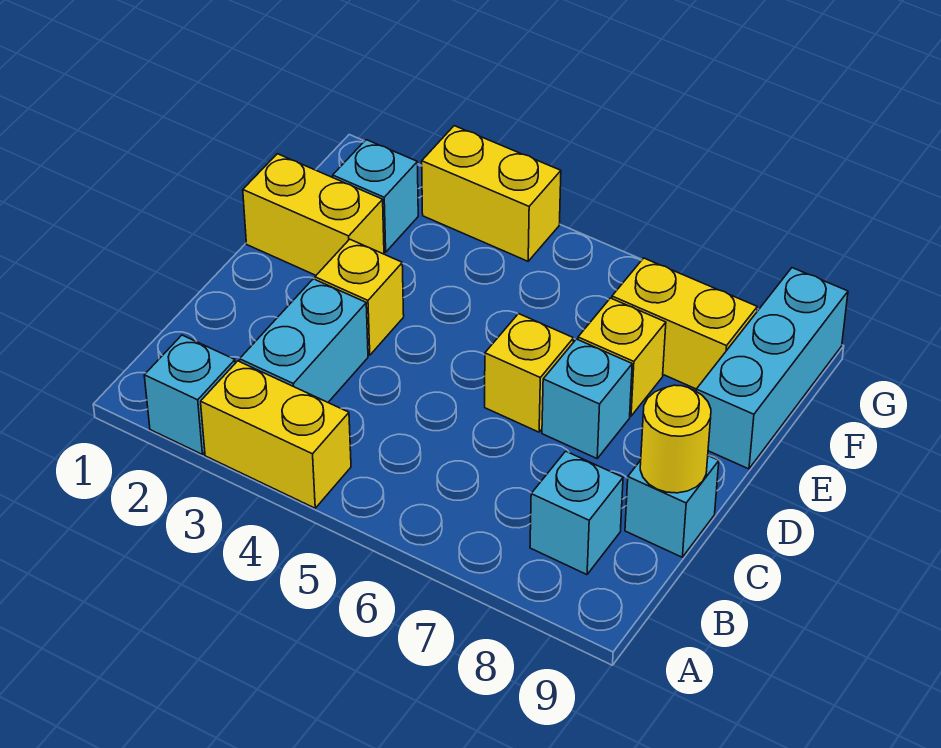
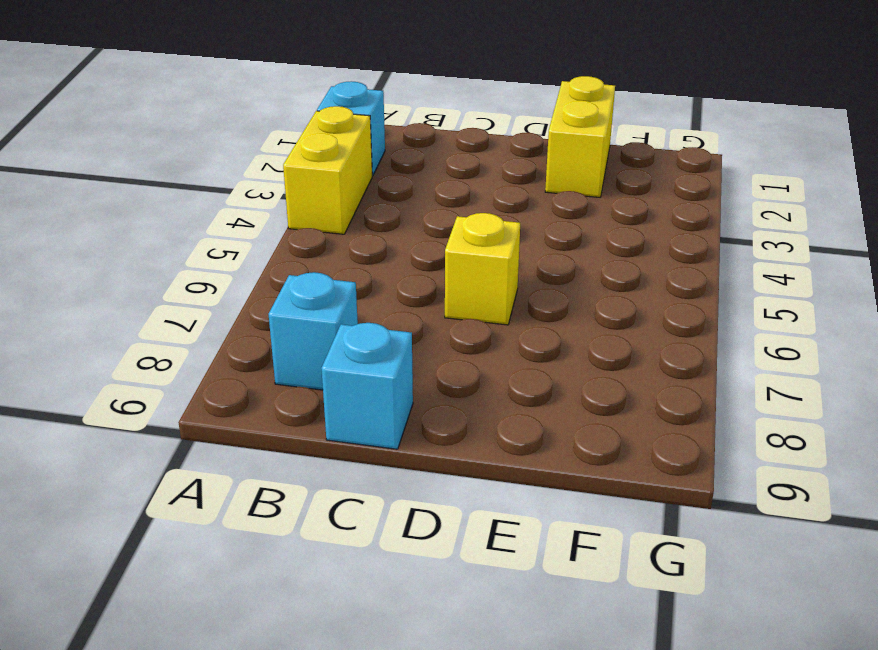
none -> cyan brick B3:C3 level 1
none -> yellow brick D3 level 1
none -> cyan brick D7 level 1

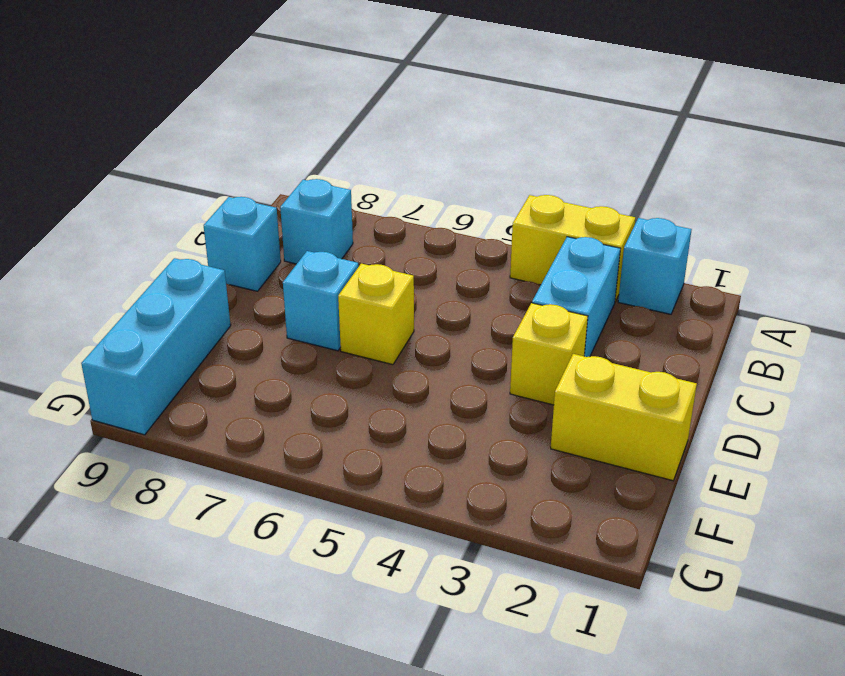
none -> yellow brick E7 level 1
none -> cyan brick F2 level 1
none -> yellow brick F7:F8 level 1

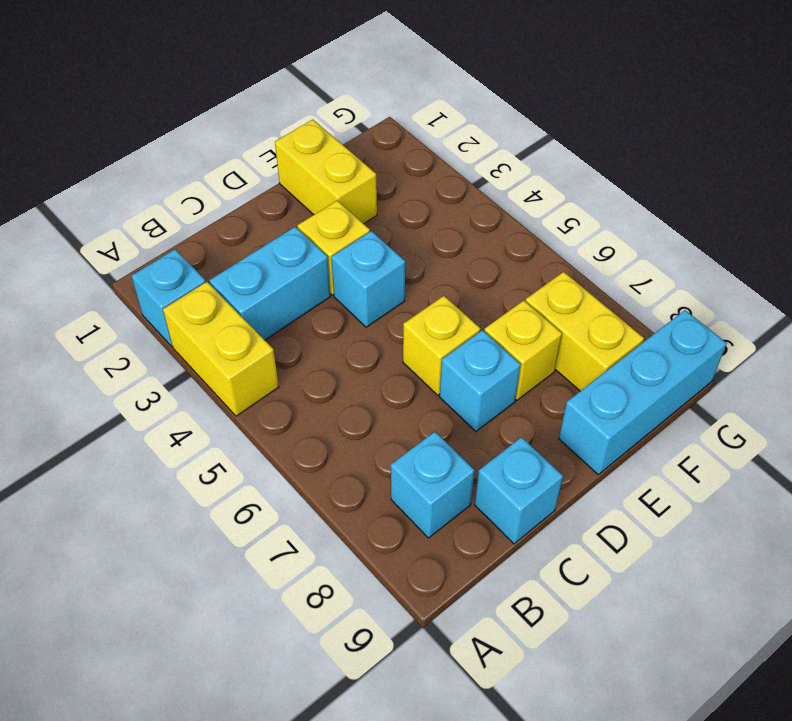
cyan brick D4 level 1 -> cyan brick F2 level 1
none -> yellow brick G3:G4 level 1
none -> yellow round brick C9 level 2

